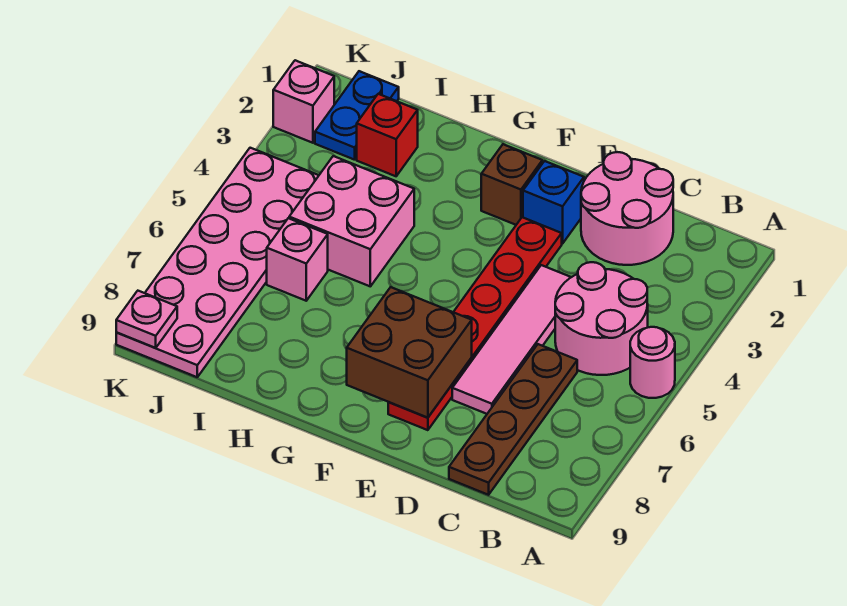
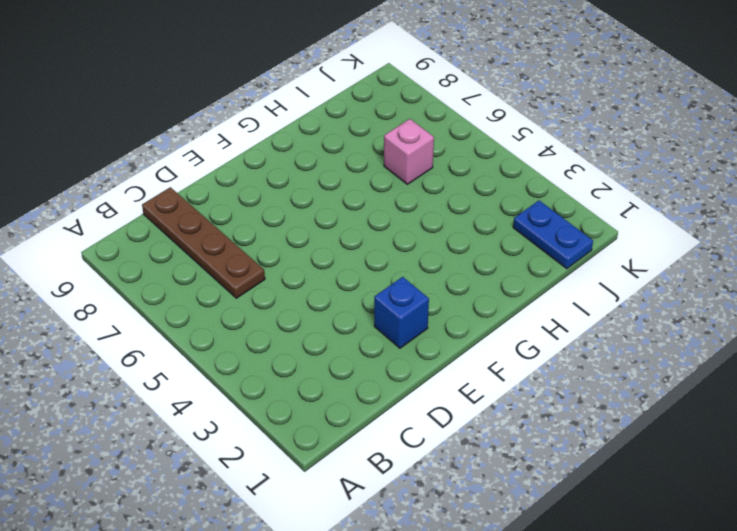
none -> pink round brick A5 level 1
none -> pink round brick B4:C5 level 1
none -> pink round brick C1:D2 level 1

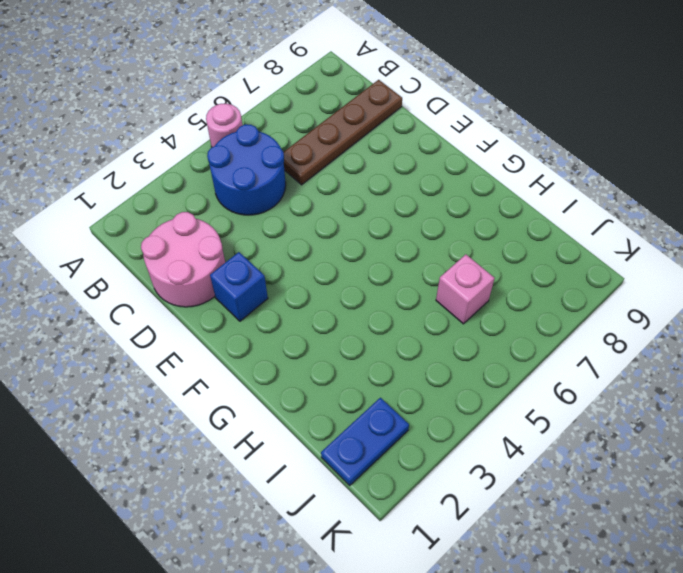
blue round brick B4:C5 level 1 -> pink round brick B4:C5 level 1
none -> pink tile D4:D7 level 1
none -> red plate E3:E8 level 1
none -> brown brick F2 level 1

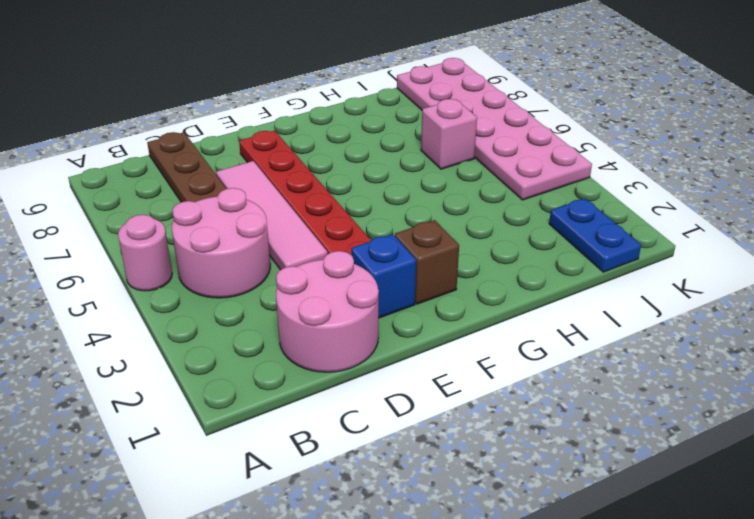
none -> pink brick H4:I5 level 1
none -> red brick I2 level 1
none -> pink brick K2 level 1

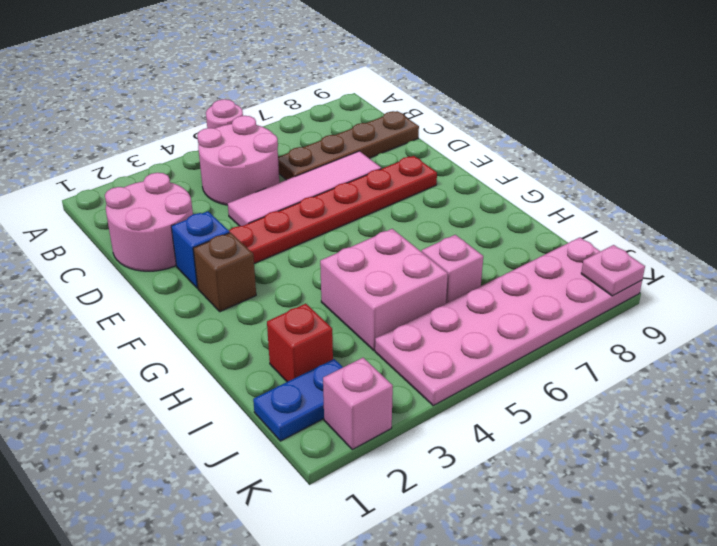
none -> brown brick E7:F8 level 2

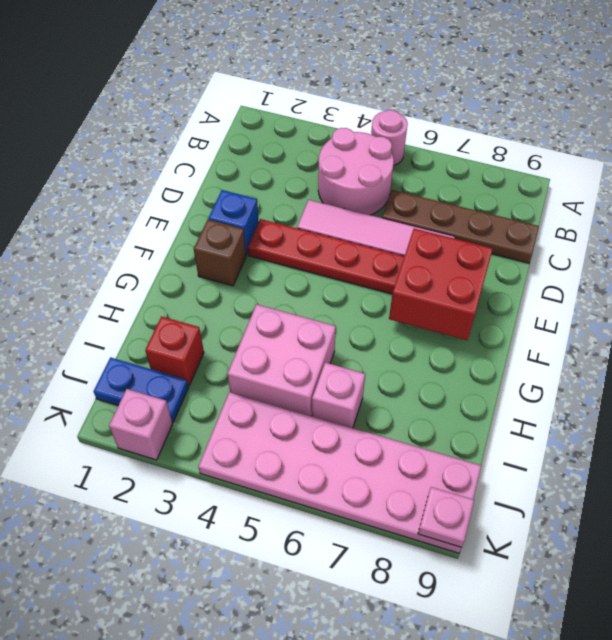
red brick E7:F8 level 2 -> brown brick E7:F8 level 2
none -> pink round brick C1:D2 level 1

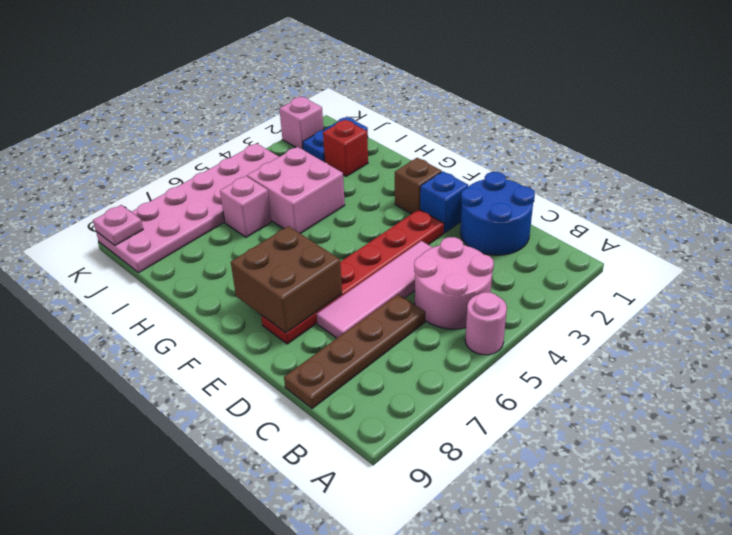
blue round brick C1:D2 level 1 -> pink round brick C1:D2 level 1

